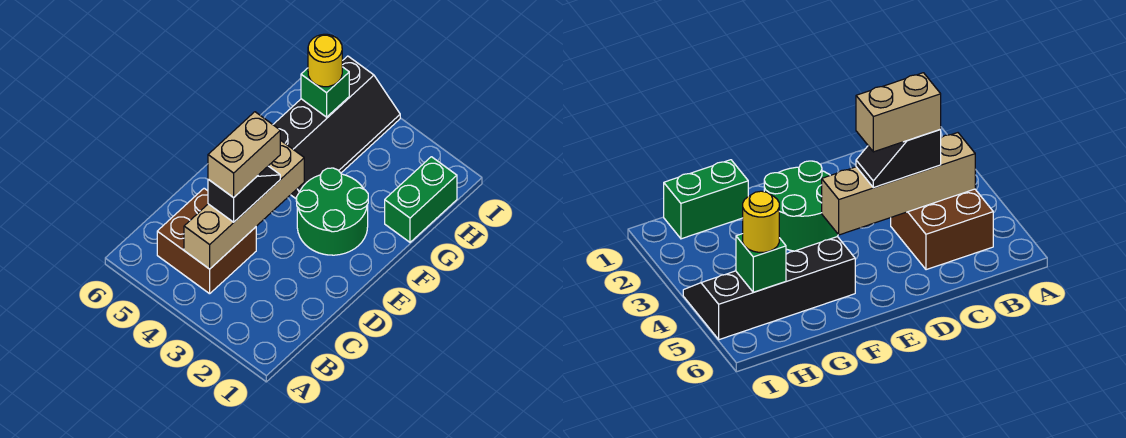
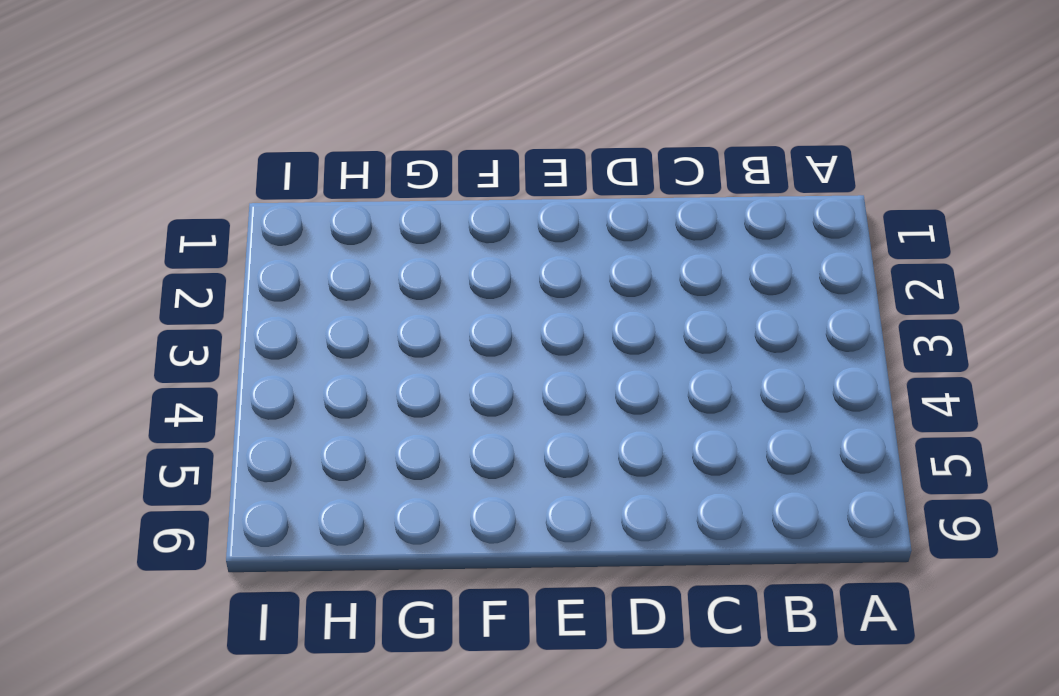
none -> brown brick B4:C5 level 1
none -> green round brick E2:F3 level 1

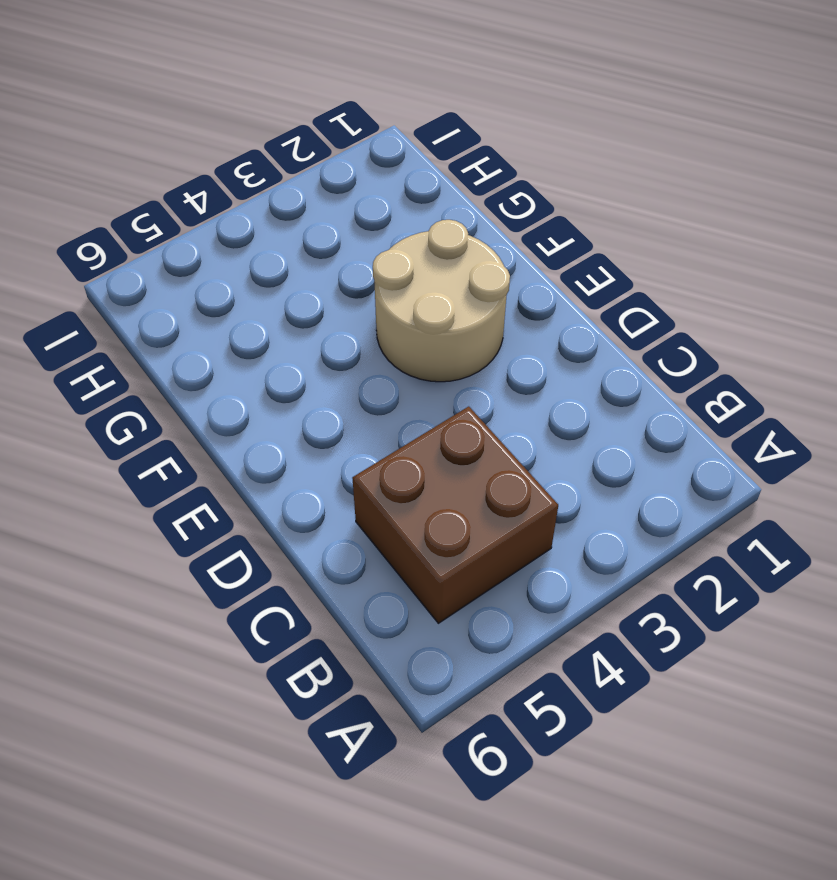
tan round brick E2:F3 level 1 -> green round brick E2:F3 level 1
none -> black slope F4:I5 level 1 top 5
none -> green brick G1:H1 level 1

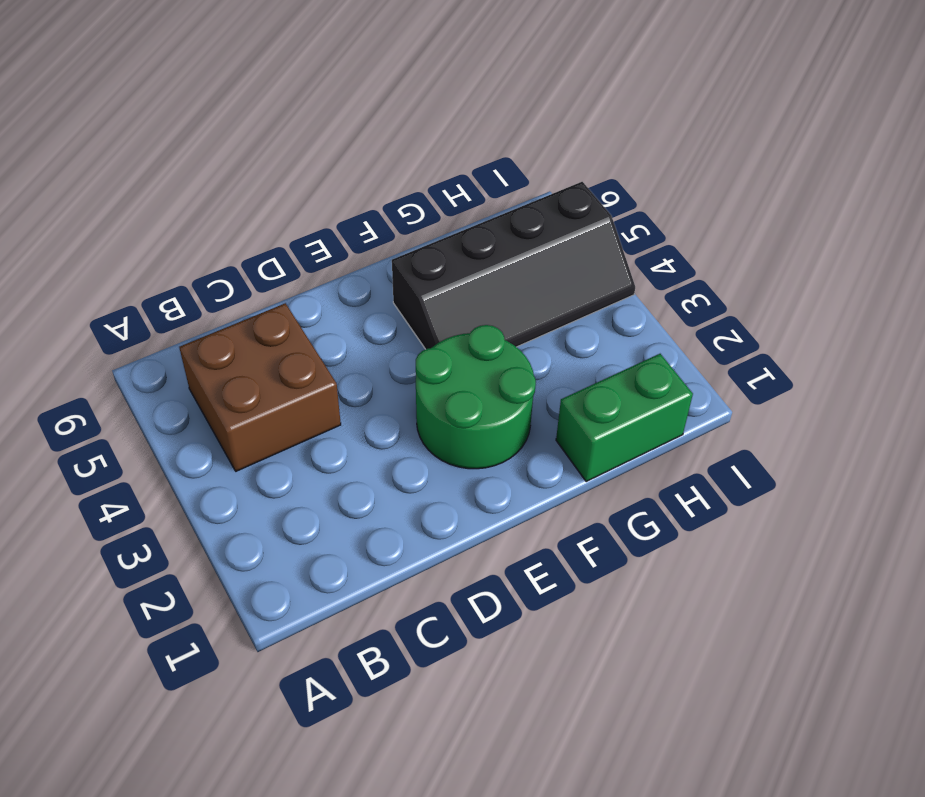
none -> tan brick B4:E4 level 2
none -> green brick H5 level 2

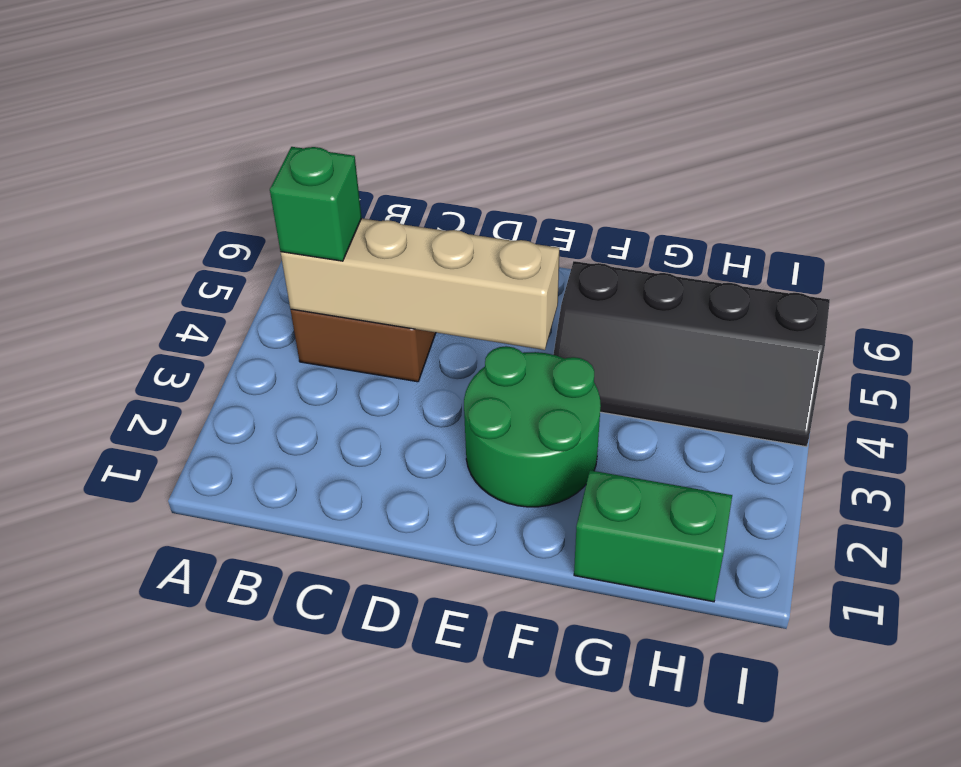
green brick B4 level 3 -> green brick H5 level 2
none -> black slope C4:D4 level 3 top C
none -> yellow round brick H5 level 3

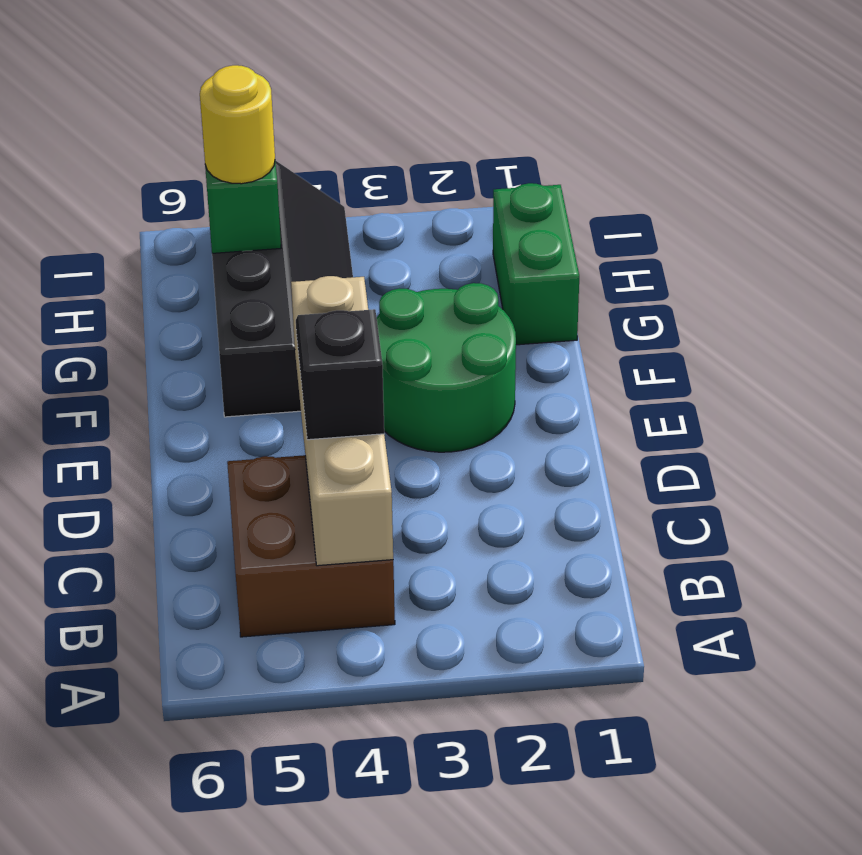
none -> tan brick C4:D4 level 4

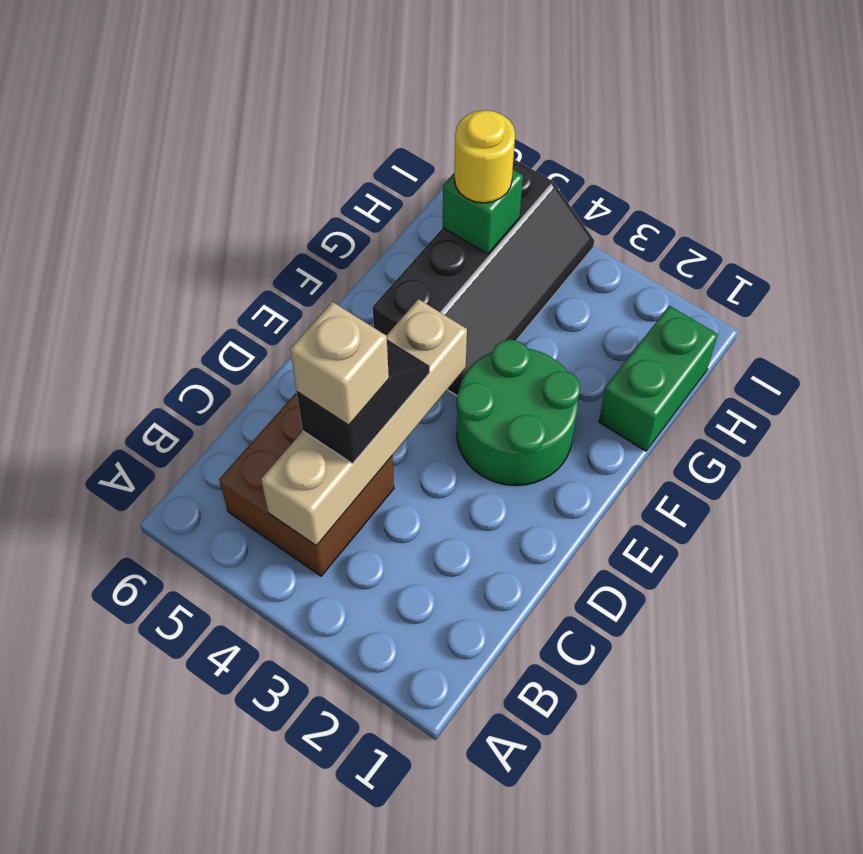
tan brick C4 level 4 -> tan brick C4:D4 level 4

